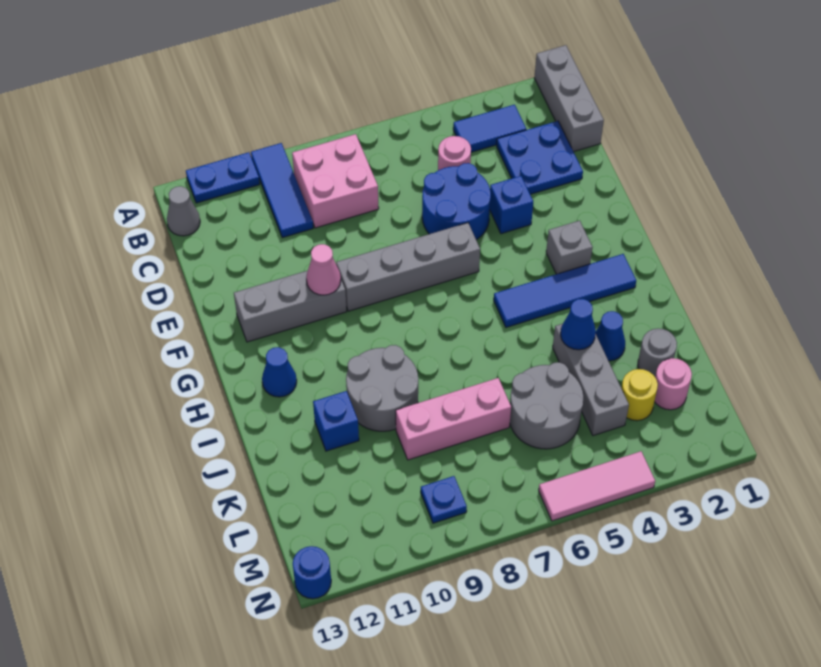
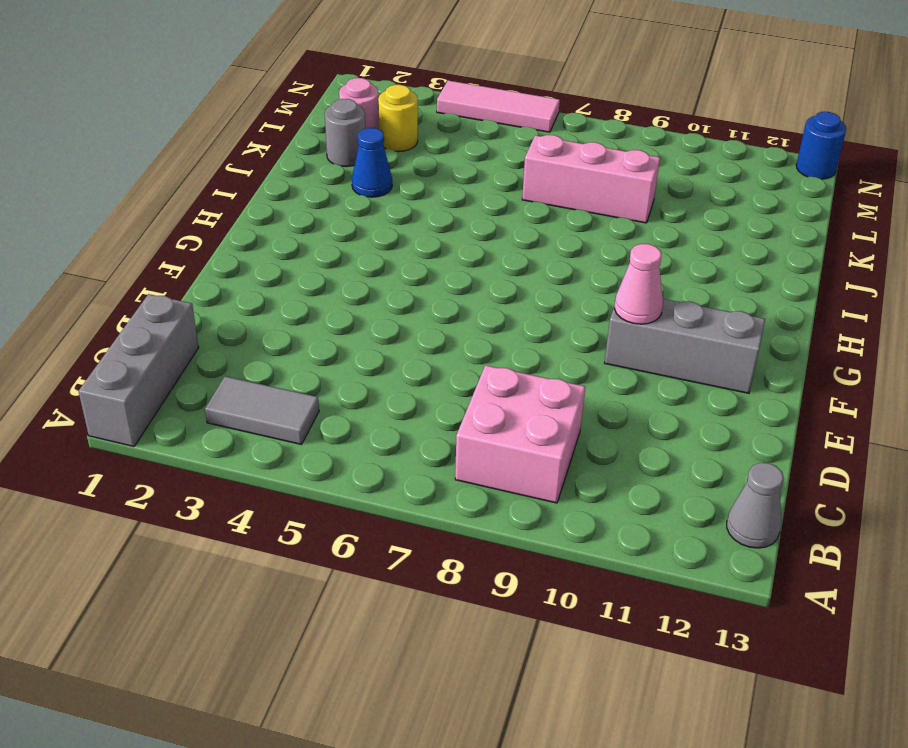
grey tile B3:B4 level 1 -> blue tile B3:B4 level 1
none -> blue tile A10:C10 level 1
none -> blue plate A11:A12 level 1
none -> blue plate C2:D3 level 1

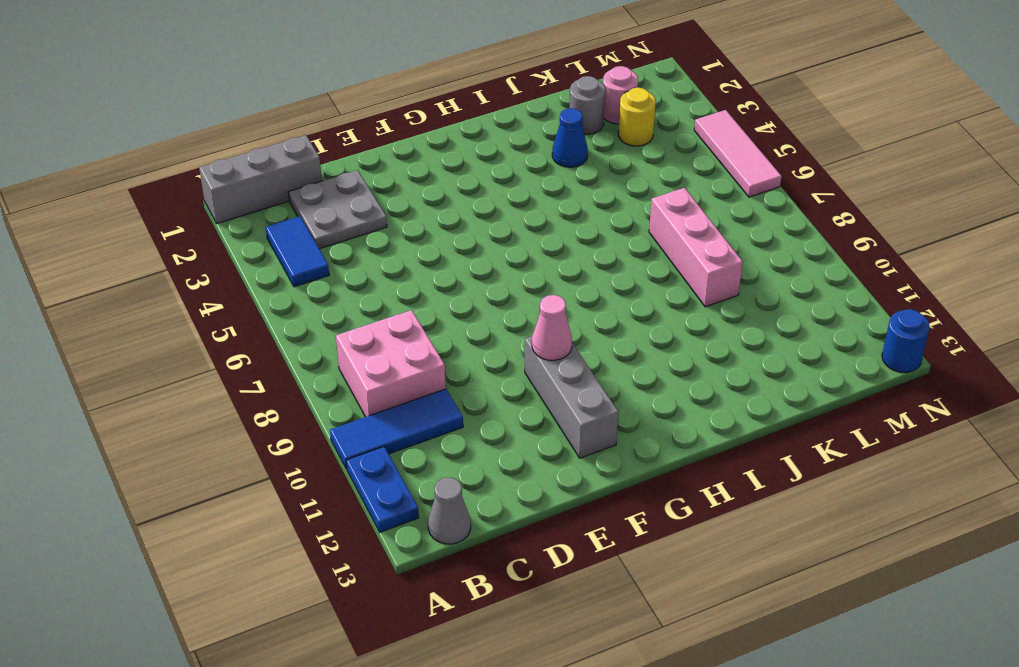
grey plate C2:D3 level 1 -> blue plate C2:D3 level 1
none -> pink round brick C5 level 1
none -> blue round brick D5:E6 level 1
none -> blue brick E4 level 1

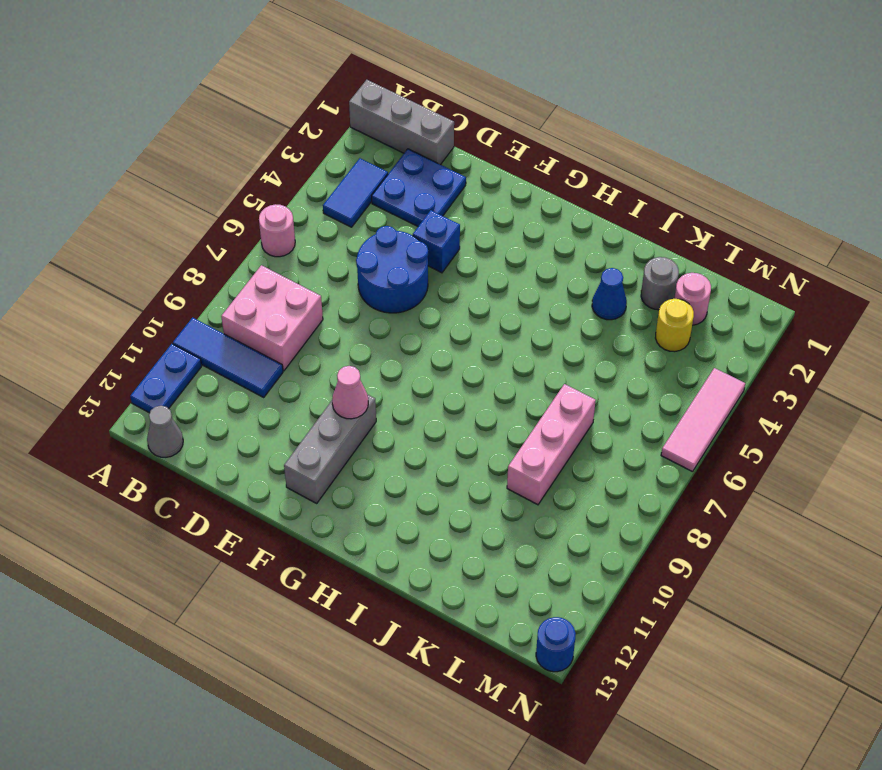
pink round brick A6 level 1 -> pink round brick C5 level 1
none -> grey brick F6:F9 level 1
none -> grey brick G3 level 1
none -> blue tile H2:H5 level 1

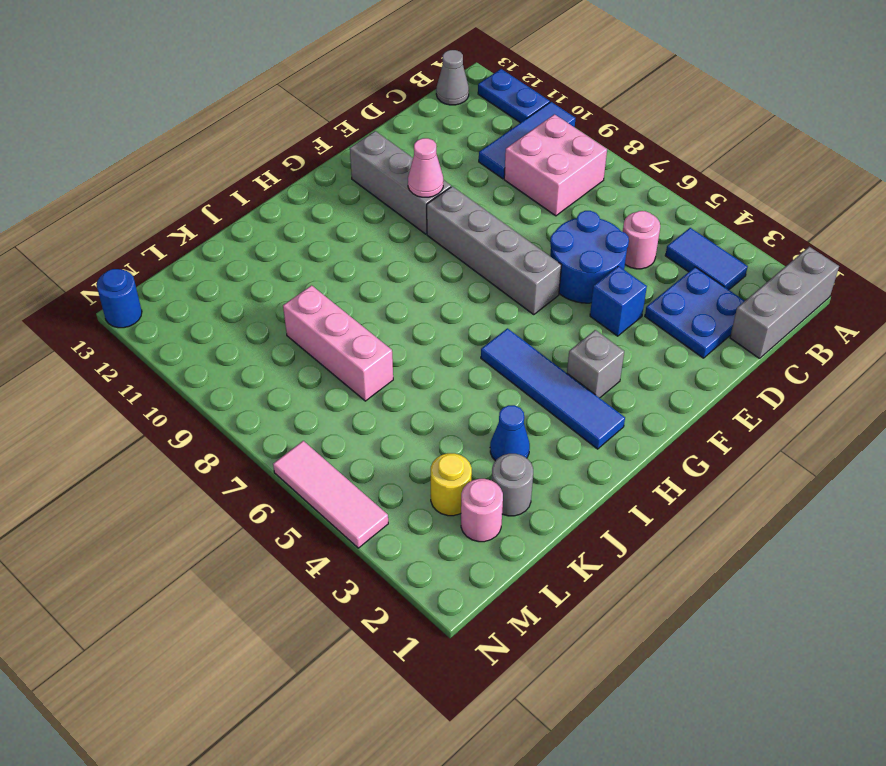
none -> blue cone H12 level 1
none -> grey round brick I9:J10 level 1
none -> grey brick J4:L4 level 1

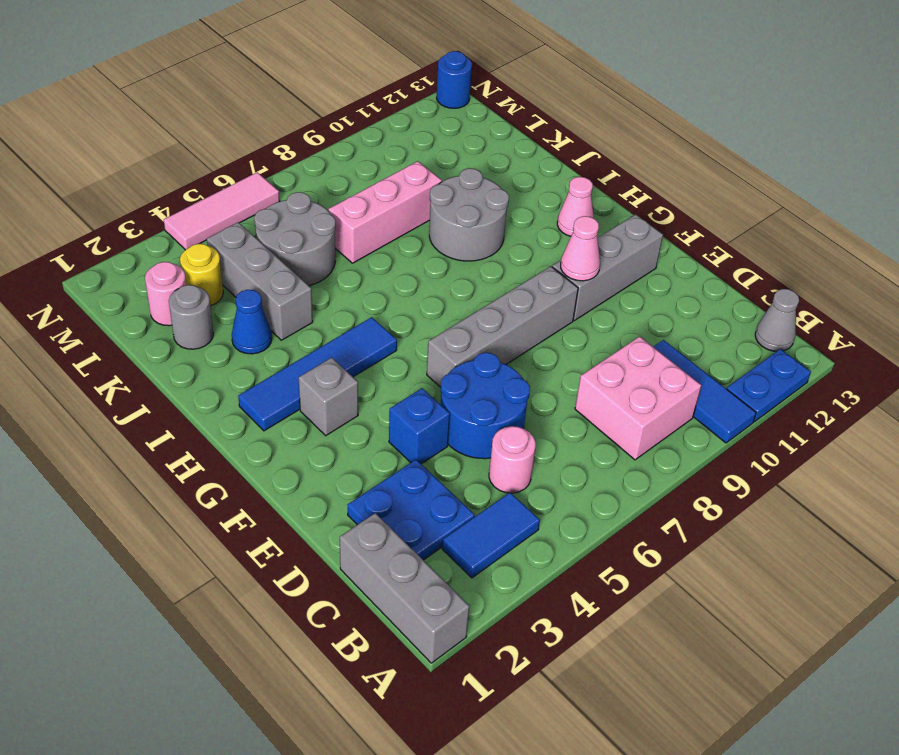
pink cone H12 level 1 -> blue cone H12 level 1
none -> blue brick J11 level 1
none -> blue plate M9 level 1
none -> blue cone J4 level 2

